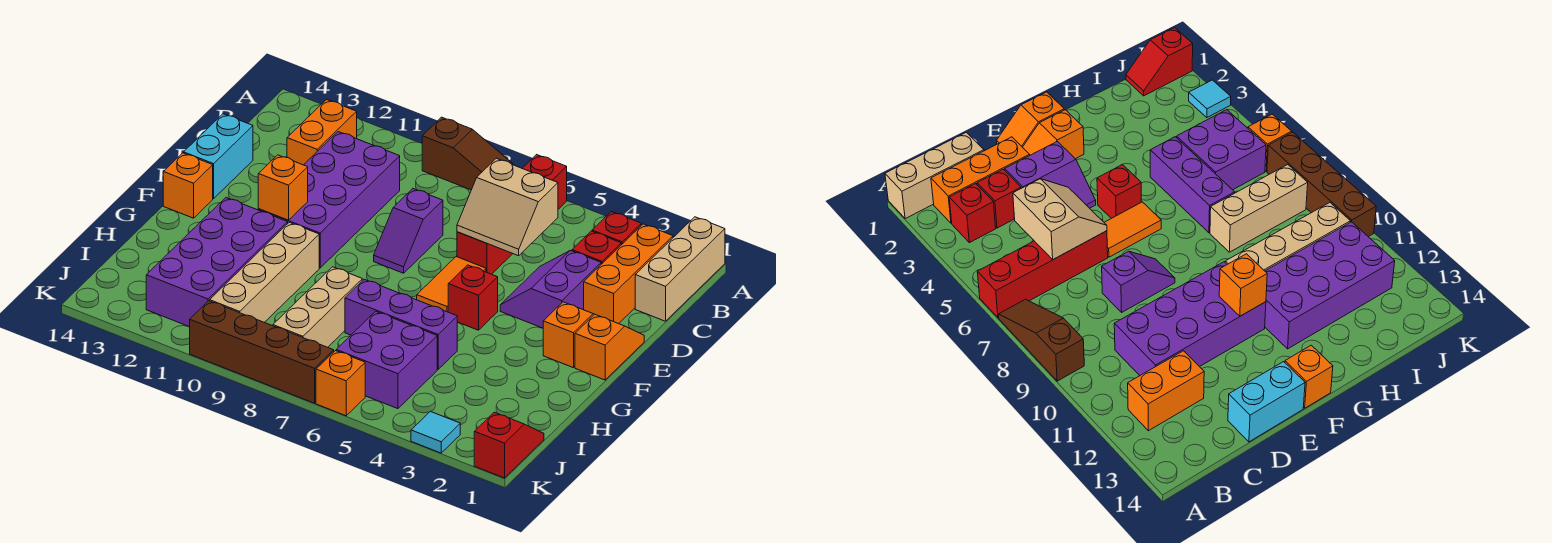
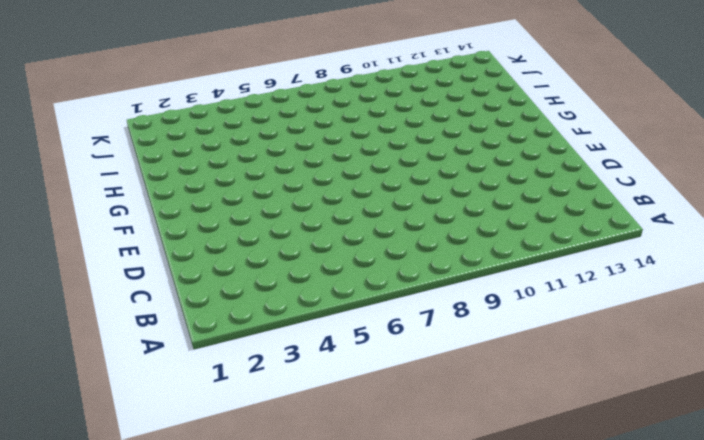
none -> tan brick A1:C1 level 1
none -> red brick A6:D6 level 1
none -> brown slope A7:A9 level 1 top 9

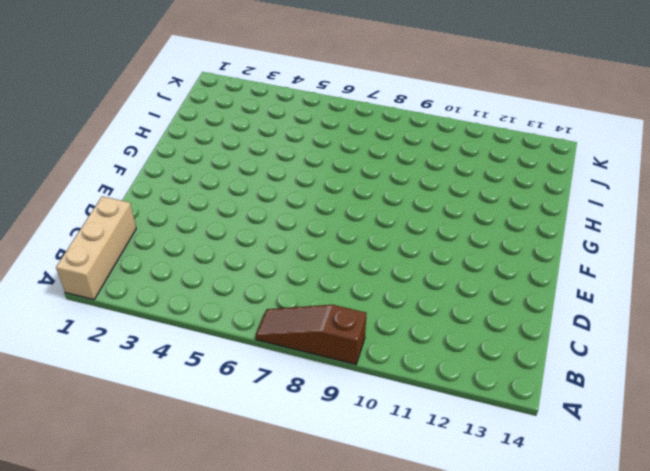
none -> red brick A6:D6 level 1
none -> orange brick B2:D2 level 1
none -> red brick B3 level 1

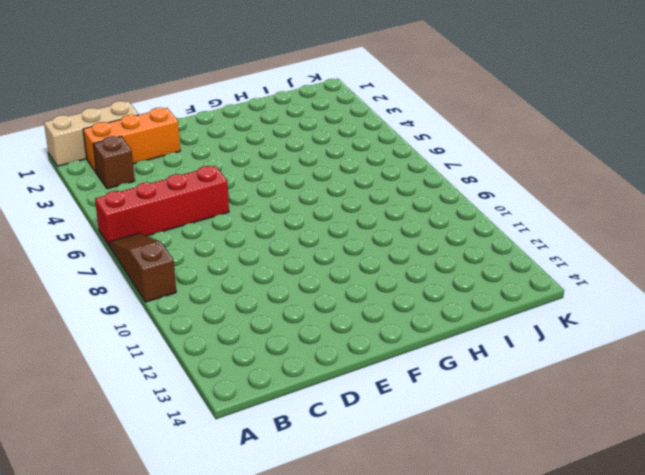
brown brick B3 level 1 -> red brick B3 level 1
none -> orange brick B12:C12 level 1
none -> red brick C3 level 1
none -> purple brick C10:F11 level 1

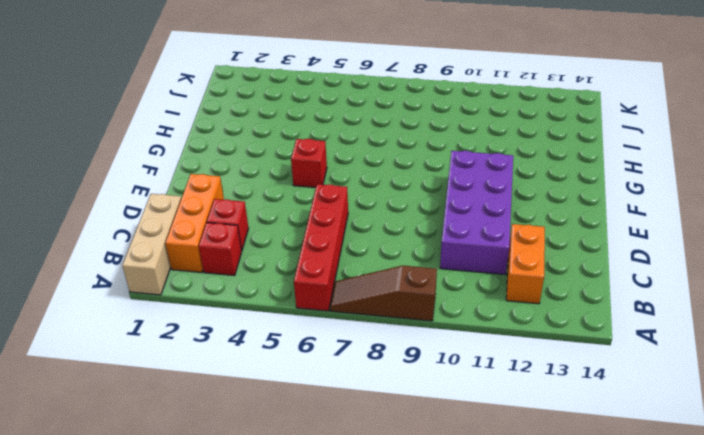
none -> purple slope D3:E4 level 1 top 3
none -> purple slope D8:E8 level 1 top D
none -> cyan brick D14:E14 level 1

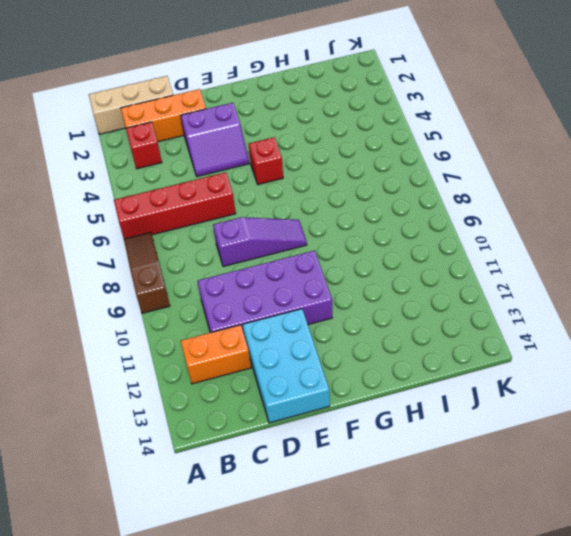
purple slope D8:F8 level 1 top D -> purple slope D8:E8 level 1 top D
cyan brick D12:E14 level 1 -> cyan brick D14:E14 level 1
none -> red brick C3 level 1
none -> orange slope E1:F1 level 1 top F
none -> orange slope E2:F2 level 1 top F

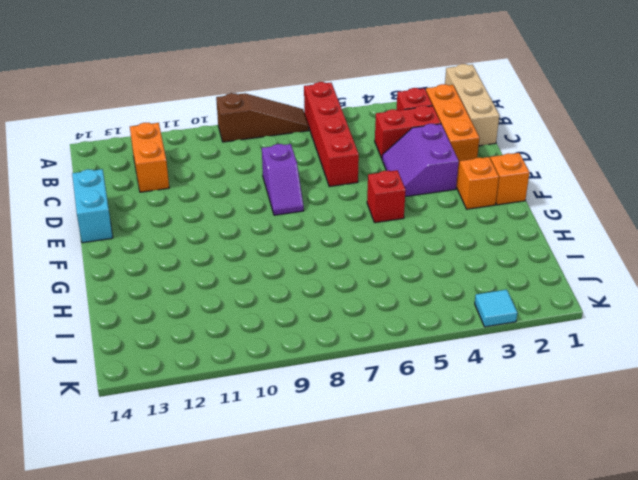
red brick C3:C4 level 1 -> red brick C3 level 1
none -> purple brick C10:F11 level 1
none -> orange tile E6:F6 level 1
none -> orange brick F14 level 1

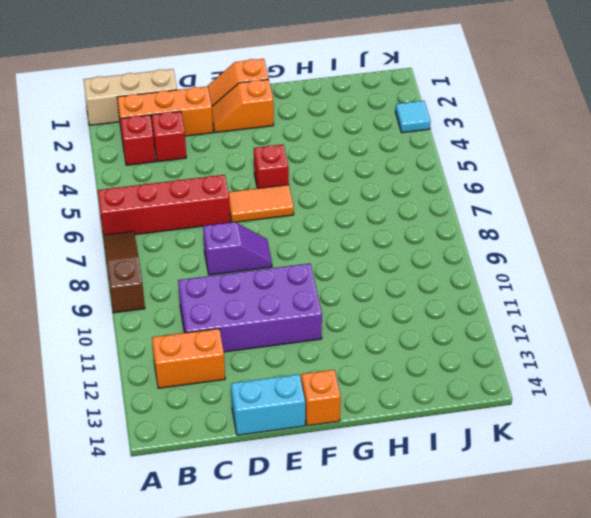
none -> purple slope D3:E4 level 1 top 3
none -> tan brick G10:J10 level 1
none -> purple brick G11:J12 level 1

